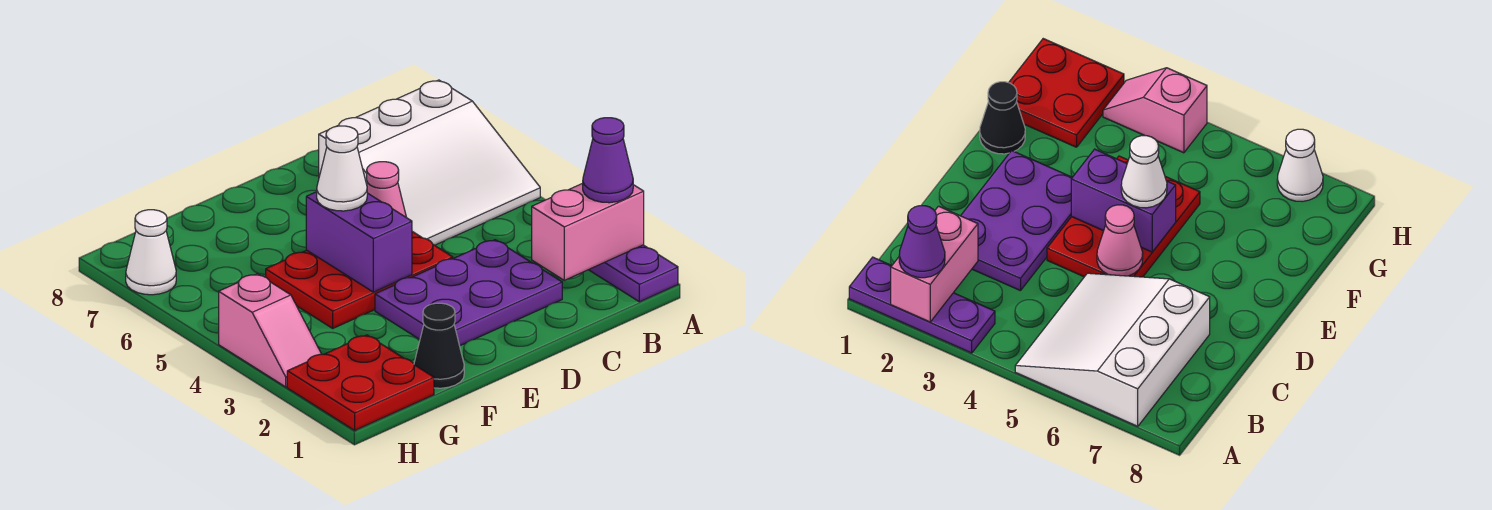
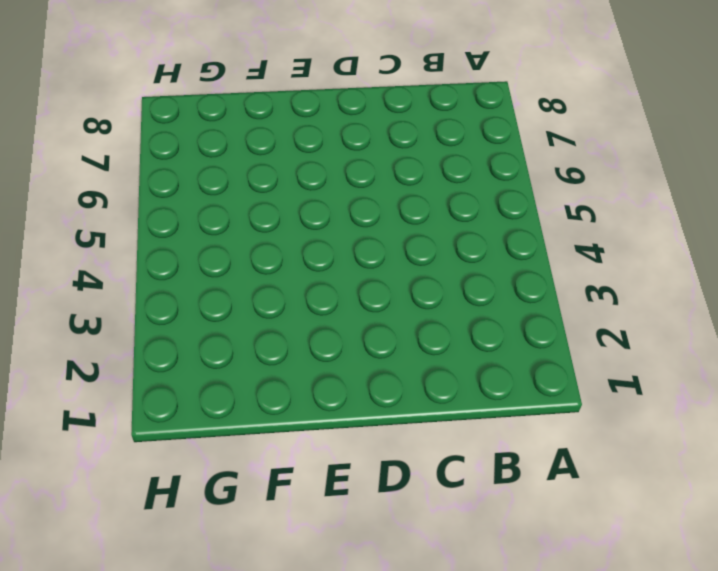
none -> purple plate A1:A3 level 1
none -> white slope A5:C7 level 1 top 7
none -> purple plate C2:E3 level 1

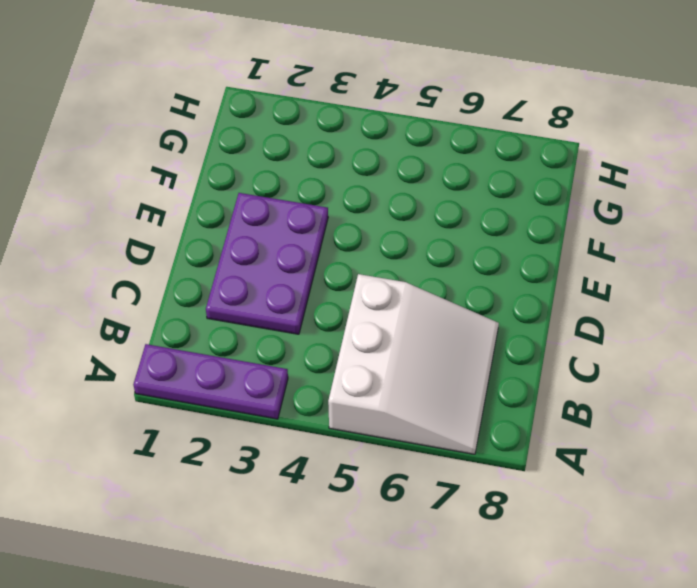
white slope A5:C7 level 1 top 5 -> white slope A5:C7 level 1 top 7
none -> red plate D4:F5 level 1
none -> black cone F1 level 1
none -> red plate G1:H2 level 1

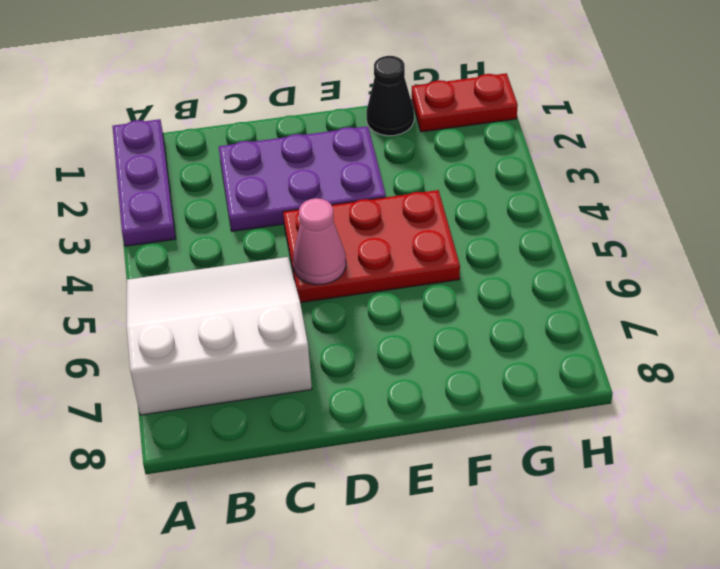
red plate G1:H1 level 1 -> red plate G1:H2 level 1
none -> pink slope H3:H4 level 1 top 4
none -> white cone H7 level 1
none -> pink brick A2:B2 level 2

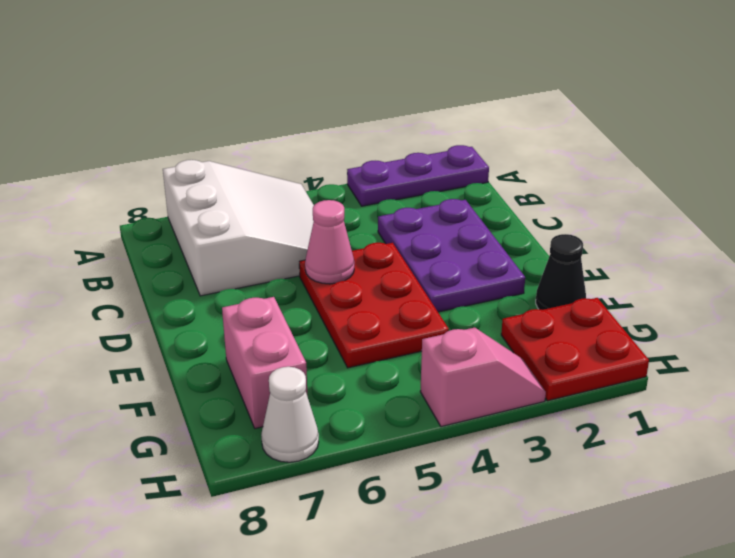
pink brick F7:G7 level 1 -> pink brick A2:B2 level 2
none -> purple brick E4:E5 level 2
none -> purple cone A2 level 3
none -> white cone E5 level 3

